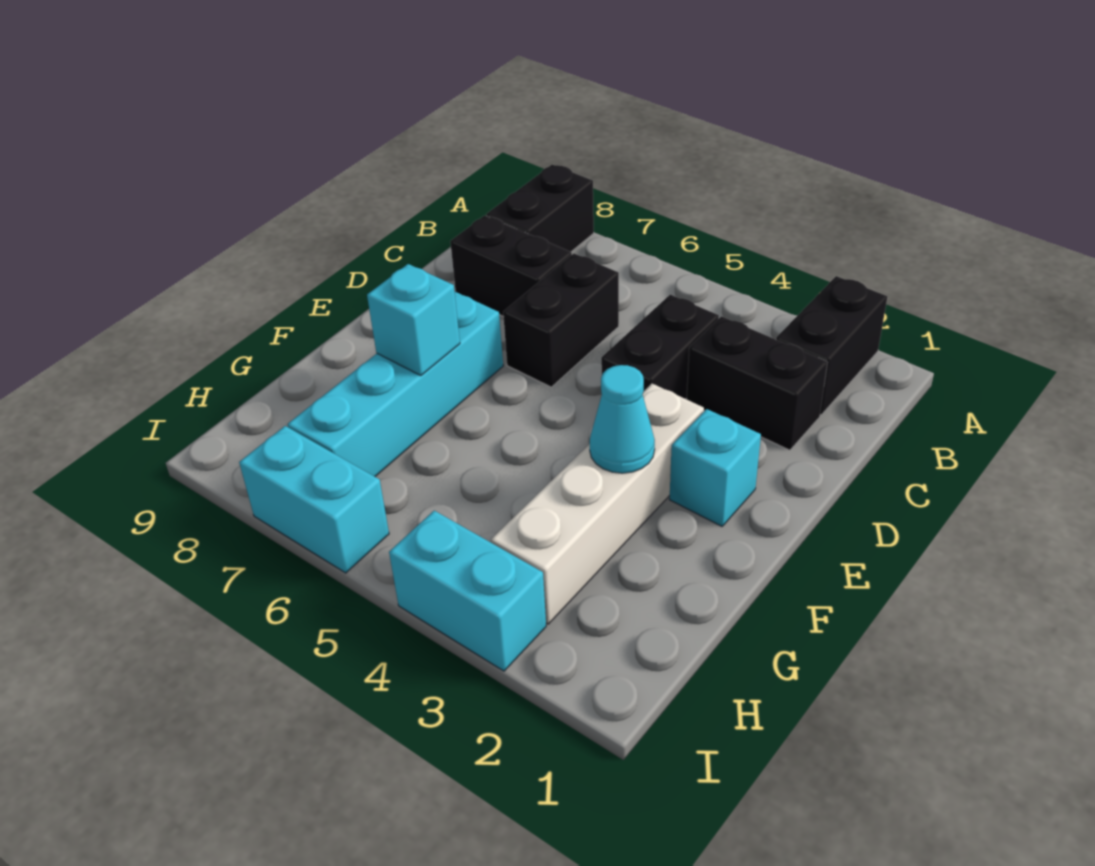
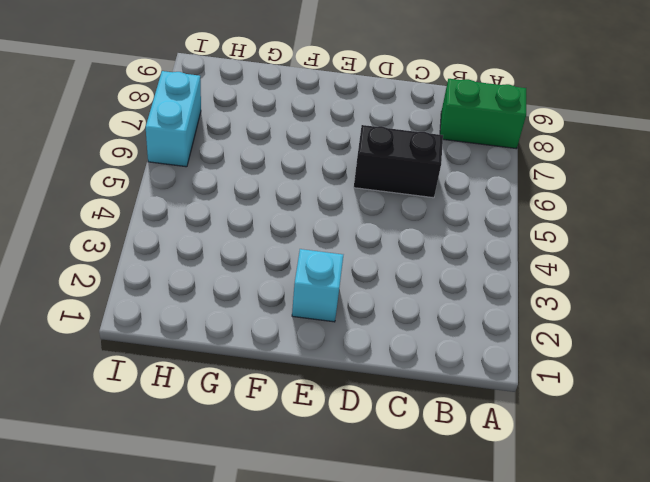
green brick A8:B8 level 1 -> black brick A8:B8 level 1
none -> black brick A2:B2 level 1
none -> black brick C2:C3 level 1
none -> black brick C4:D4 level 1

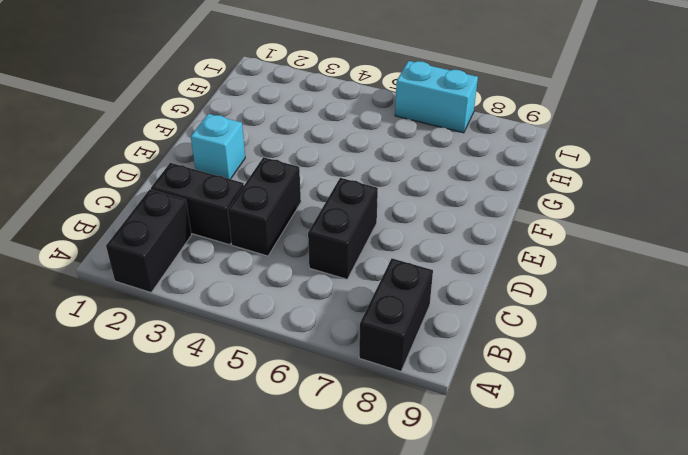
none -> black brick C7:C8 level 1
none -> white brick E3:H3 level 1
none -> cyan brick E7:H7 level 1

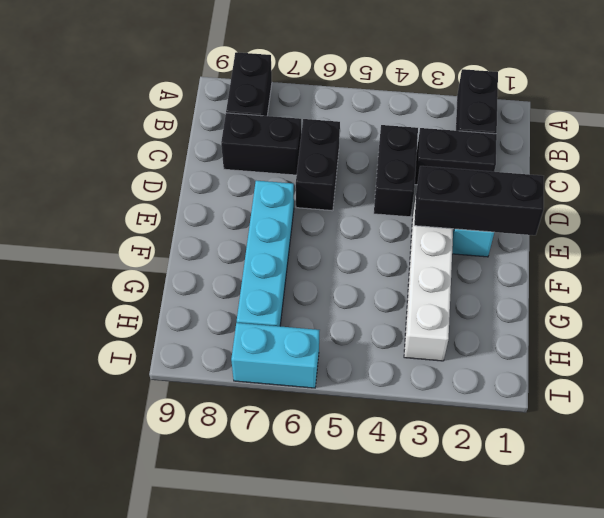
black brick E1:E3 level 2 -> none
none -> cyan brick I3:I4 level 1
none -> cyan cone F3 level 2
none -> cyan brick F7 level 2

